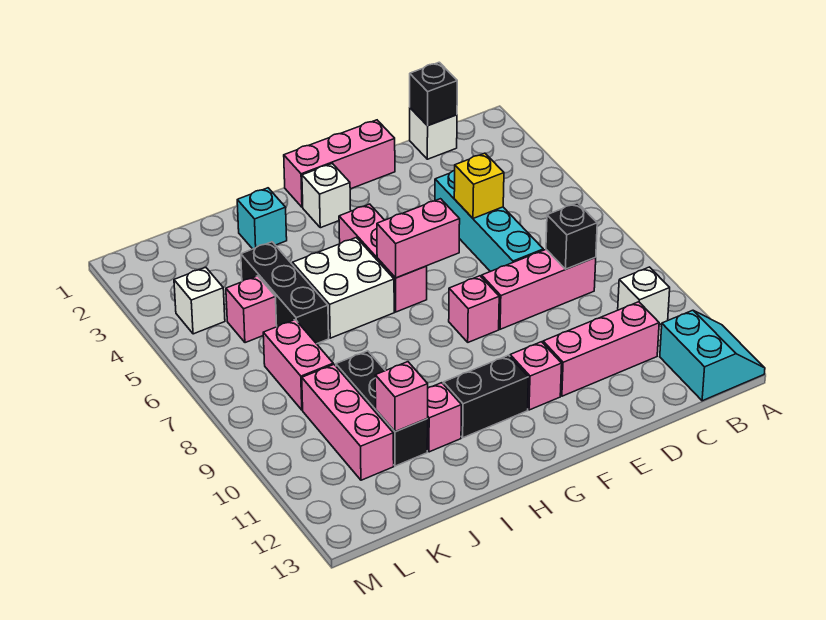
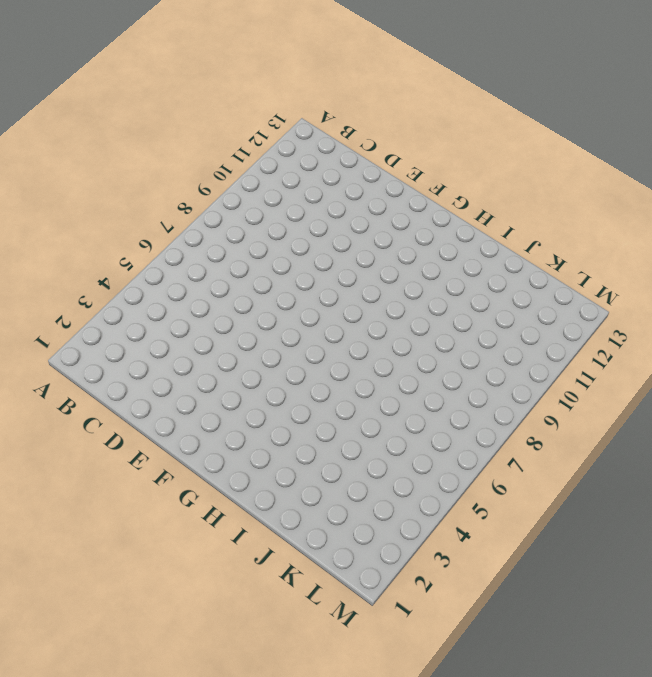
none -> cyan slope A12:B13 level 1 top B
none -> white brick B10 level 1
none -> white brick C1 level 1

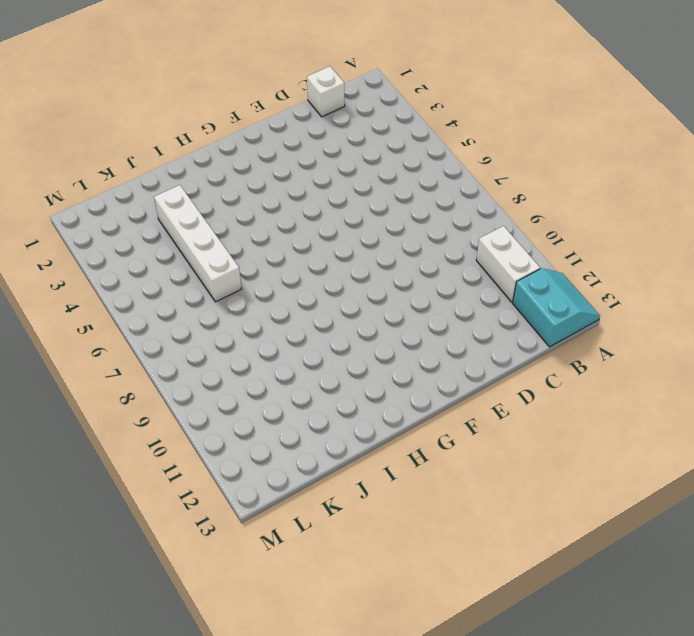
white brick B10:B11 level 1 -> white brick B10 level 1
white brick J3:J6 level 1 -> black brick J4:J6 level 1
none -> pink brick C8:E8 level 1
none -> pink brick C11:E11 level 1
none -> cyan brick D4:D7 level 1

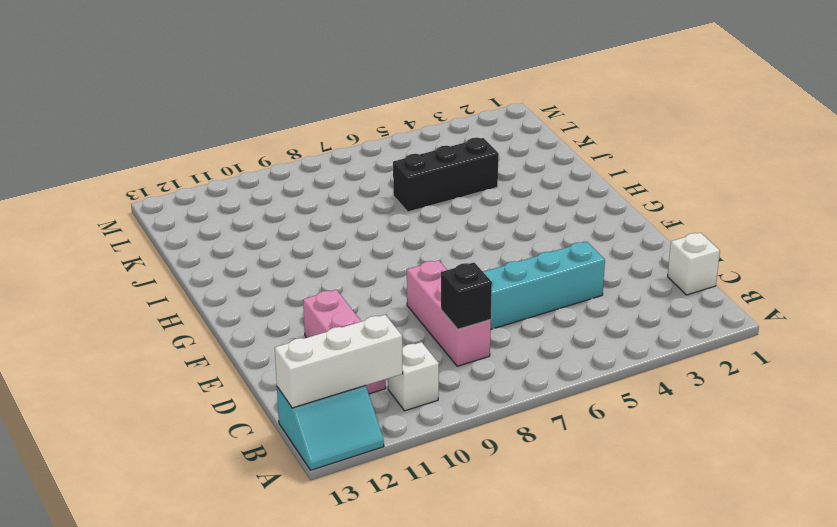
white brick B11:B13 level 2 -> none
none -> pink brick E1:G1 level 1
none -> pink brick F8 level 1
none -> pink brick F11 level 1

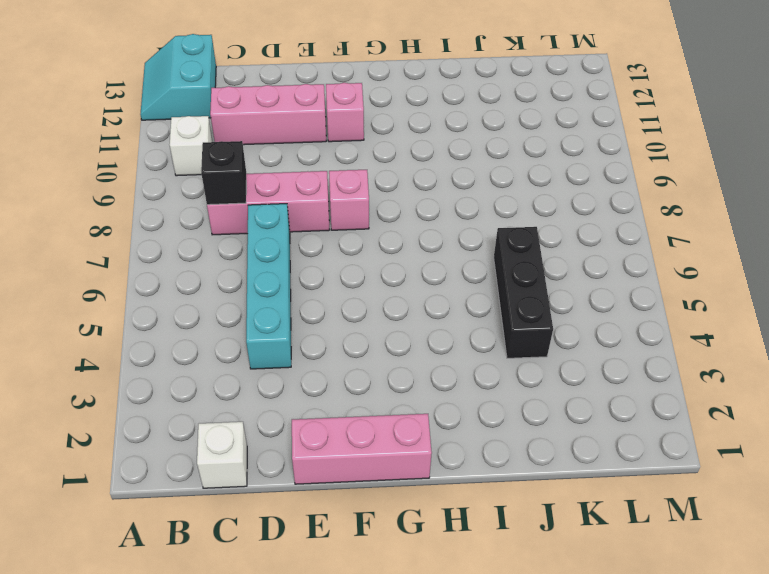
none -> white brick G2 level 1
none -> pink brick G4:G6 level 1
none -> black brick G11:H11 level 1

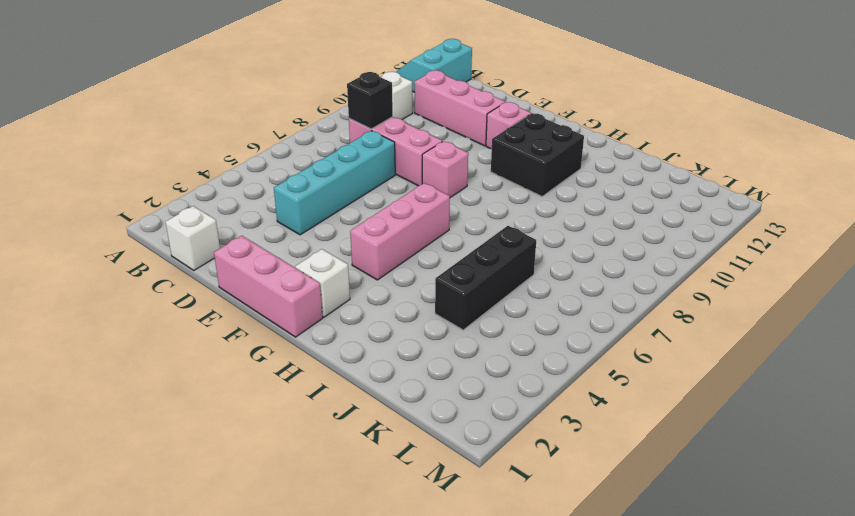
black brick G10:H11 level 1 -> black brick G11:H11 level 1
none -> white brick H5:I6 level 1
none -> cyan brick I2 level 1
none -> pink brick I11 level 1

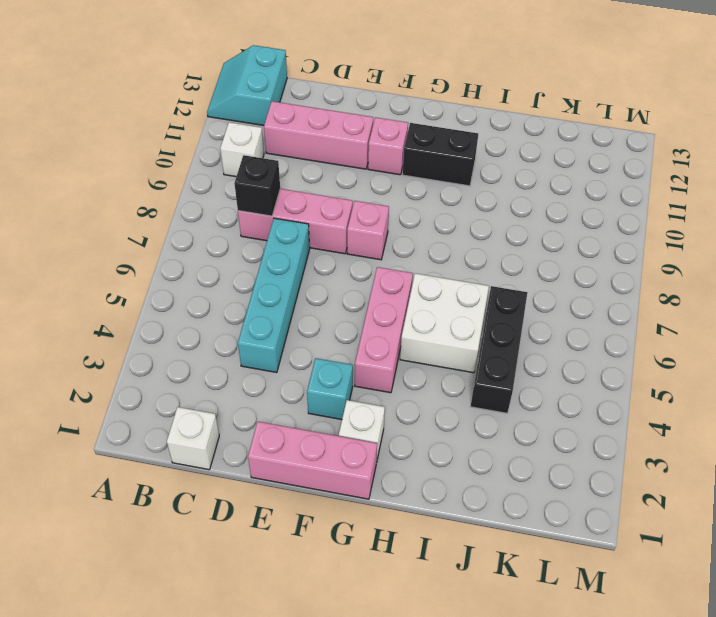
cyan brick F3 level 1 -> cyan brick I2 level 1
none -> pink brick I11 level 1
none -> black brick J9:J11 level 1
none -> pink brick K5 level 1

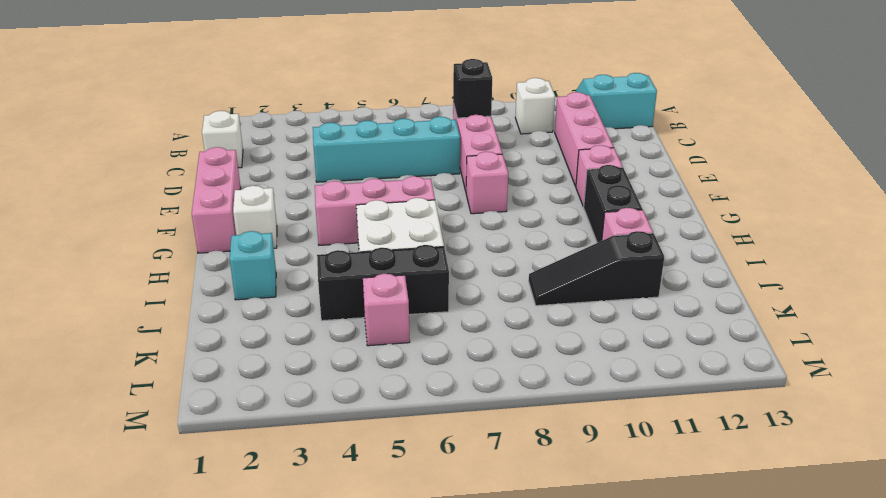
black slope J9:J11 level 1 top 11 -> black brick J9:J11 level 1
none -> pink brick K7:K8 level 1
none -> pink brick K9:K11 level 1
none -> white brick L4 level 1

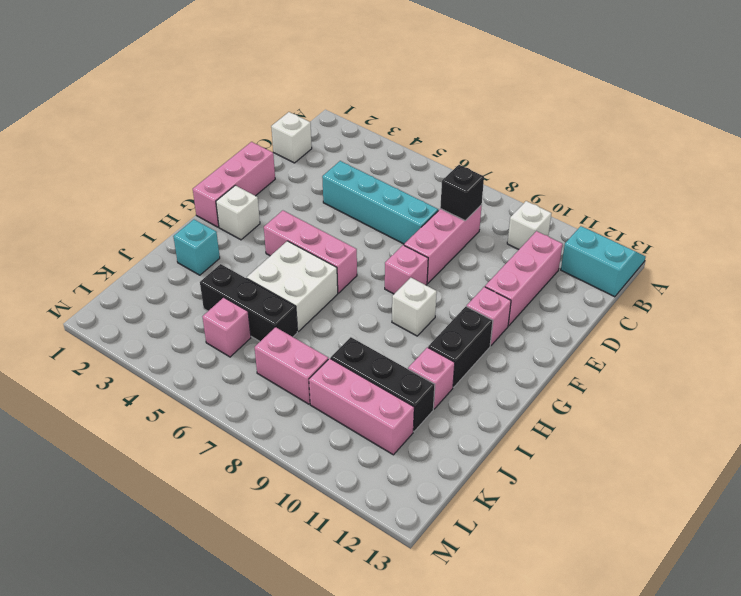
white brick G9 level 1 -> white brick L4 level 1
none -> black brick C1 level 2
none -> yellow brick D5 level 2
none -> pink brick F6:G6 level 2

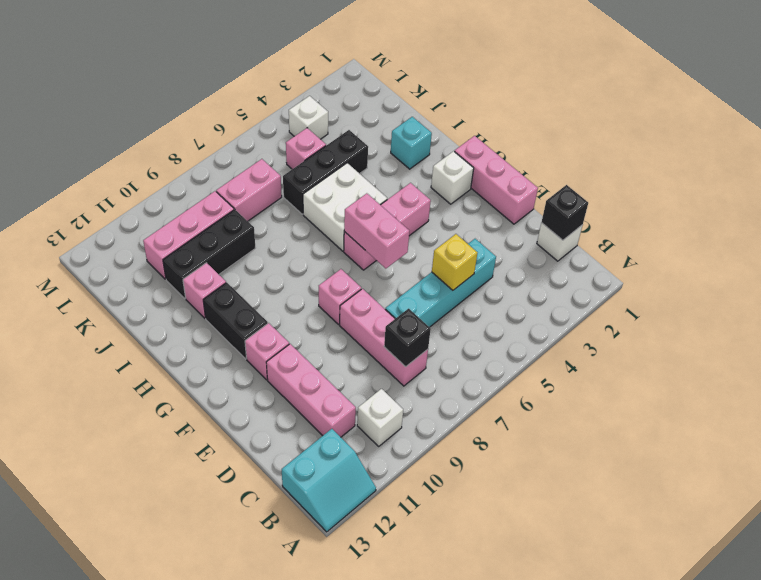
none -> pink brick J11 level 2

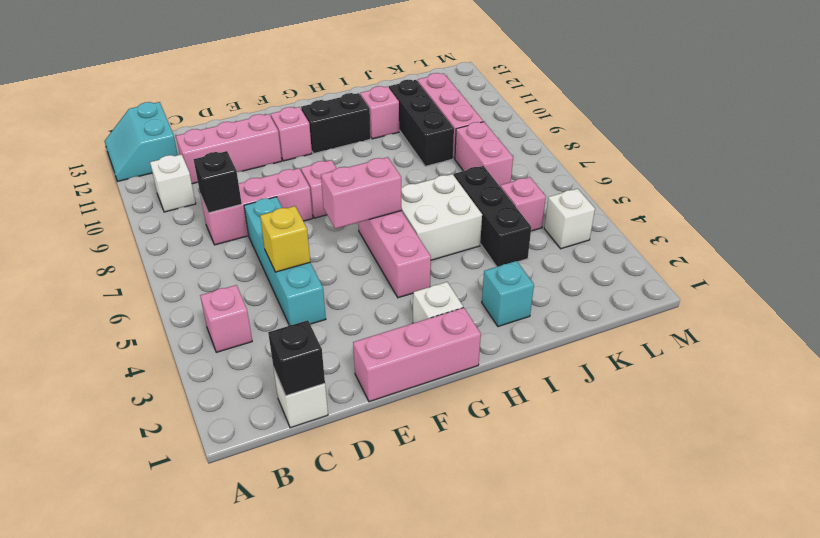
pink brick B4 level 1 -> pink brick J11 level 2

